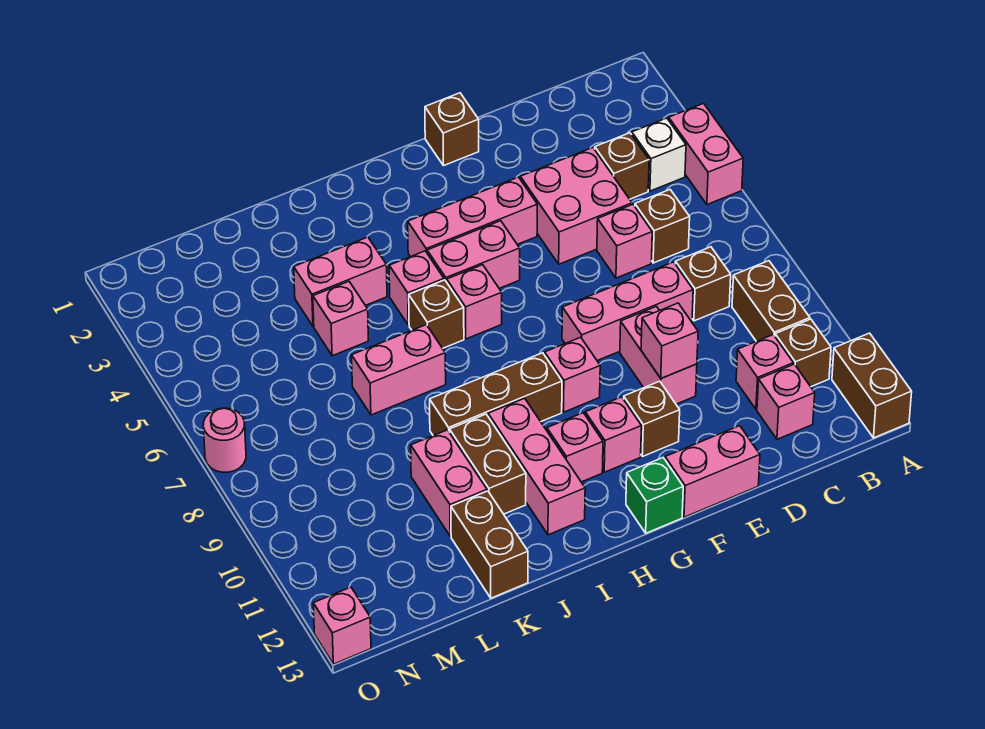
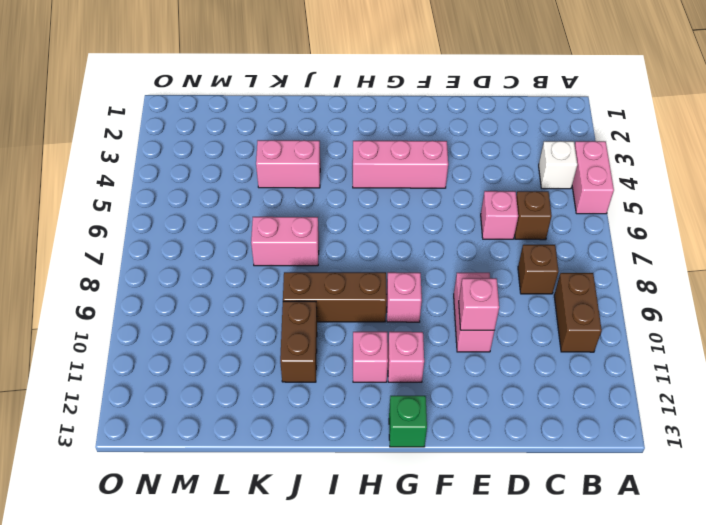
none -> brown brick A12:A13 level 1
none -> brown brick B11 level 1
none -> brown brick C4 level 1
none -> pink brick C11 level 1

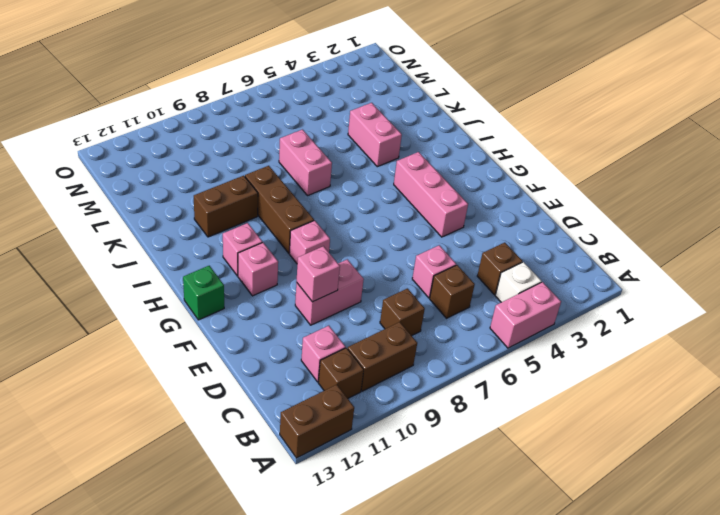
none -> pink brick C12 level 1
none -> pink brick D4:E5 level 1
none -> pink brick D8:F8 level 1
none -> pink brick E13:F13 level 1

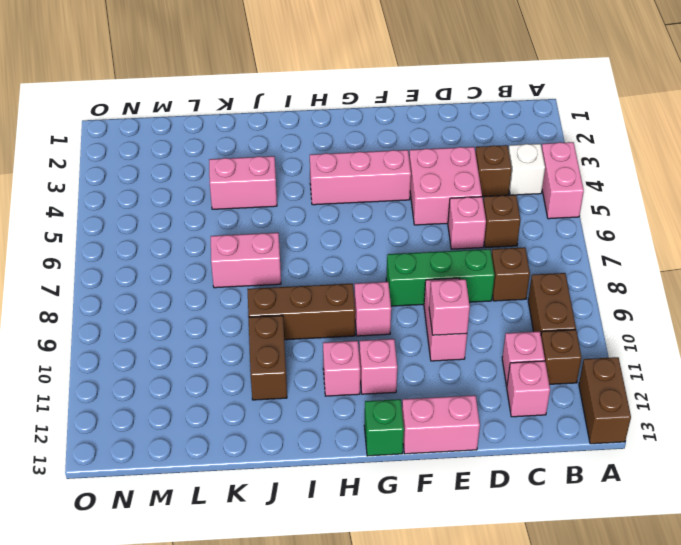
green brick D8:F8 level 1 -> pink brick D8:F8 level 1
none -> brown brick F1 level 1
none -> brown brick F11 level 1
none -> pink brick G5:H5 level 1
none -> pink brick H6 level 1

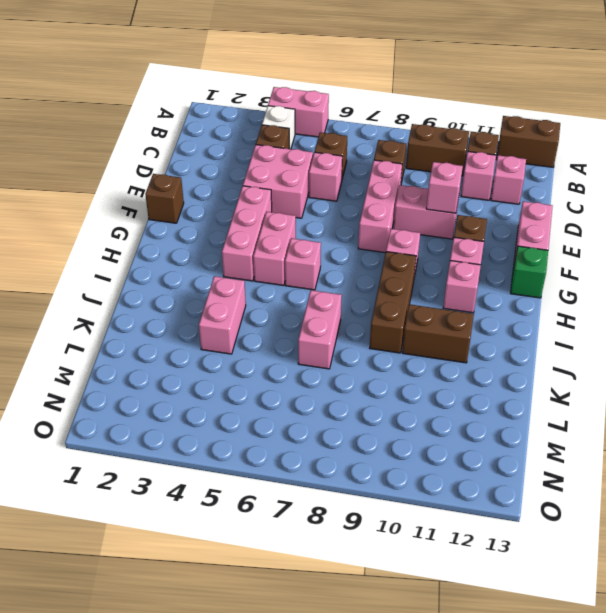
none -> pink brick I5 level 1
none -> brown brick I6 level 1
none -> pink brick I10:I12 level 1
none -> pink brick K5 level 1

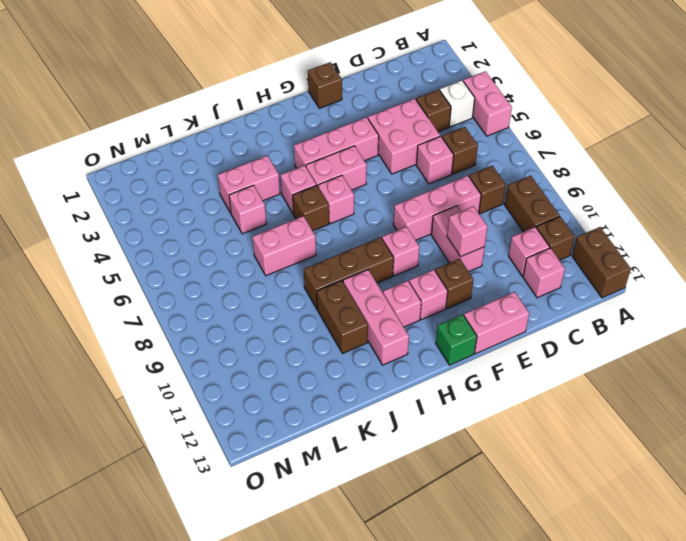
none -> pink brick K10:K11 level 1
none -> brown brick K12:K13 level 1
none -> pink round brick O7 level 1
none -> pink brick O13 level 1

